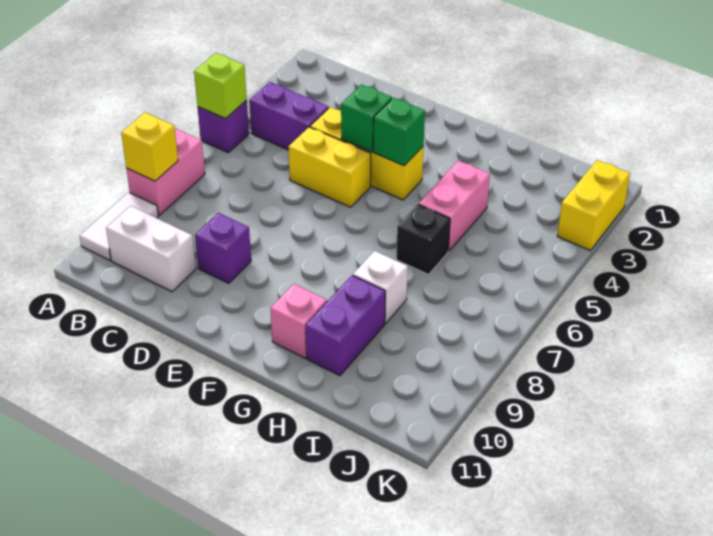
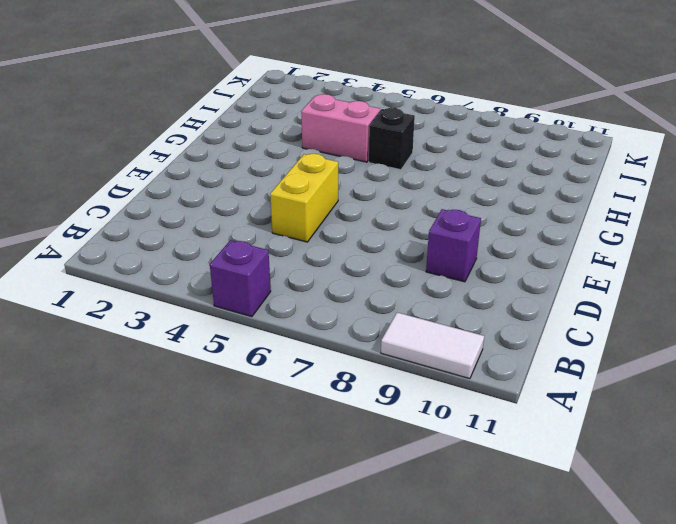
none -> pink brick A7:A8 level 1
none -> purple brick B4:C4 level 1
none -> white brick B10:C10 level 1

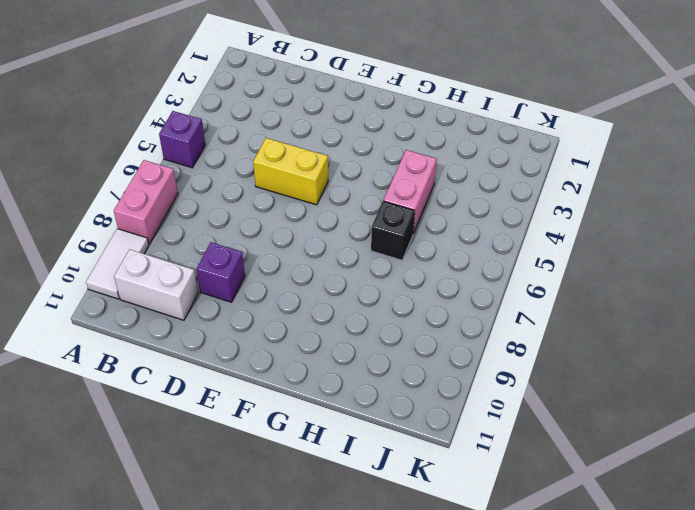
none -> purple brick B4:C4 level 1
none -> yellow brick D4:F4 level 1
none -> pink brick G10 level 1

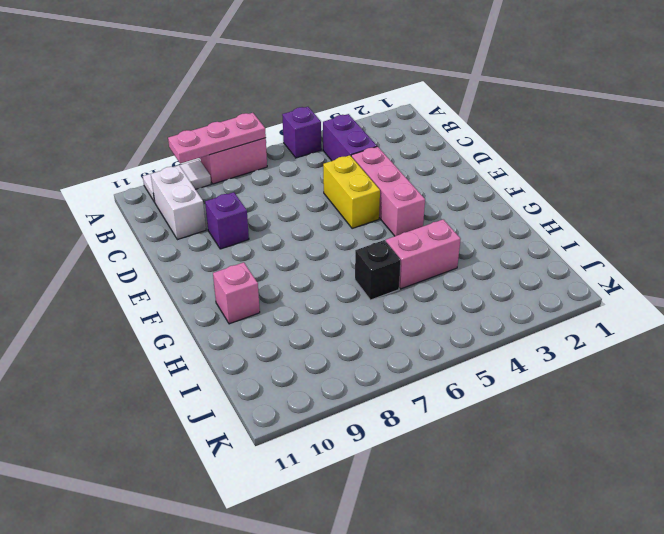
pink plate A7:A9 level 2 -> yellow brick A8 level 2
pink brick D4:F4 level 1 -> yellow brick D4:F4 level 1
none -> white brick H8 level 1
none -> purple brick H9:H10 level 1
none -> yellow brick K2:K3 level 1

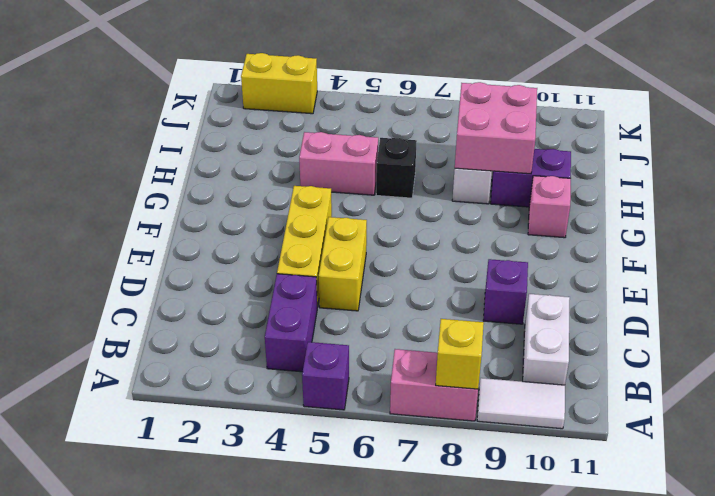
pink brick H8:I9 level 2 -> none
none -> lime brick A5 level 2
none -> green brick E4 level 2
none -> green brick F4 level 2

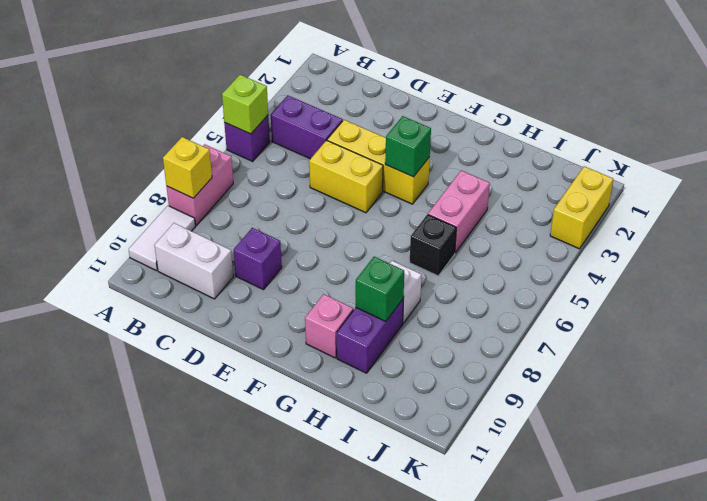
green brick H9 level 2 -> green brick E4 level 2

